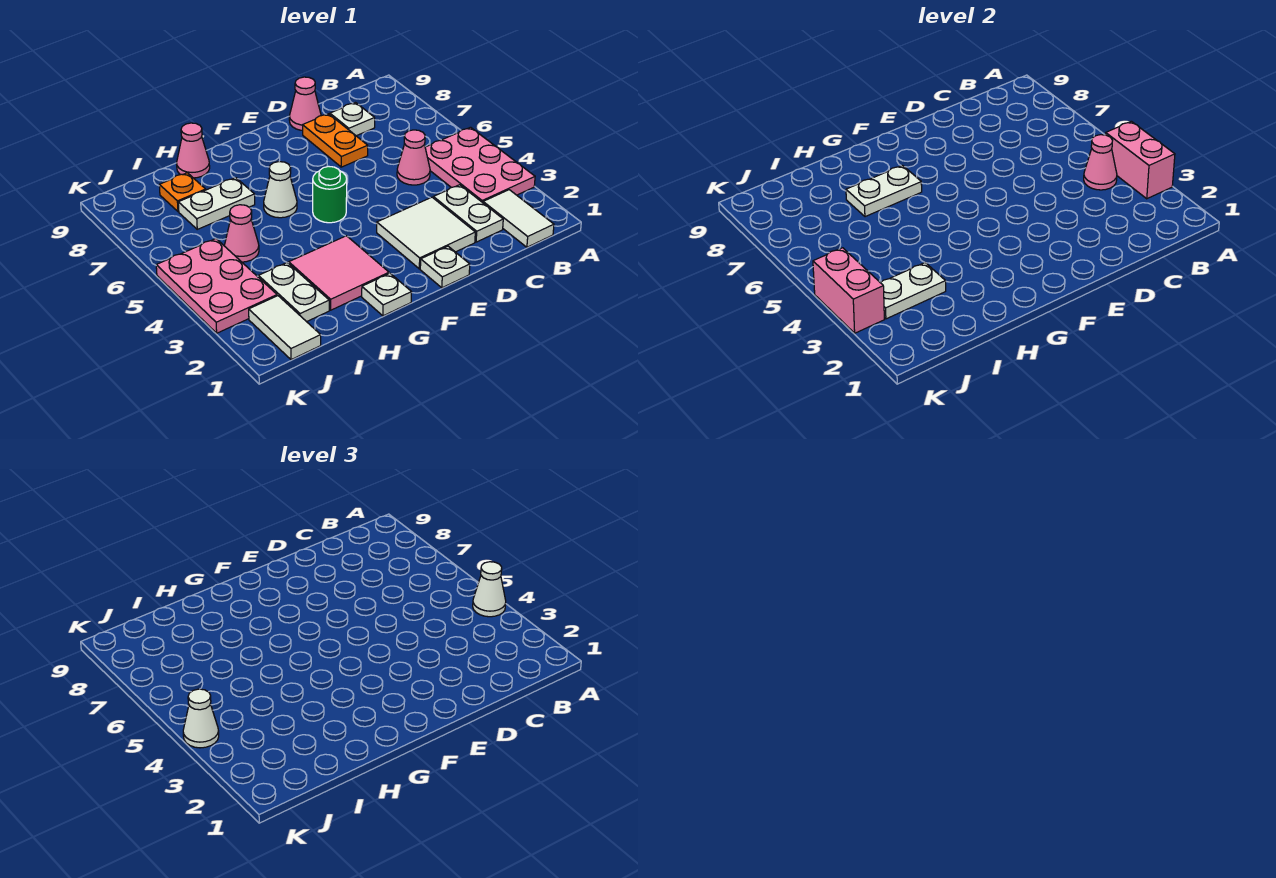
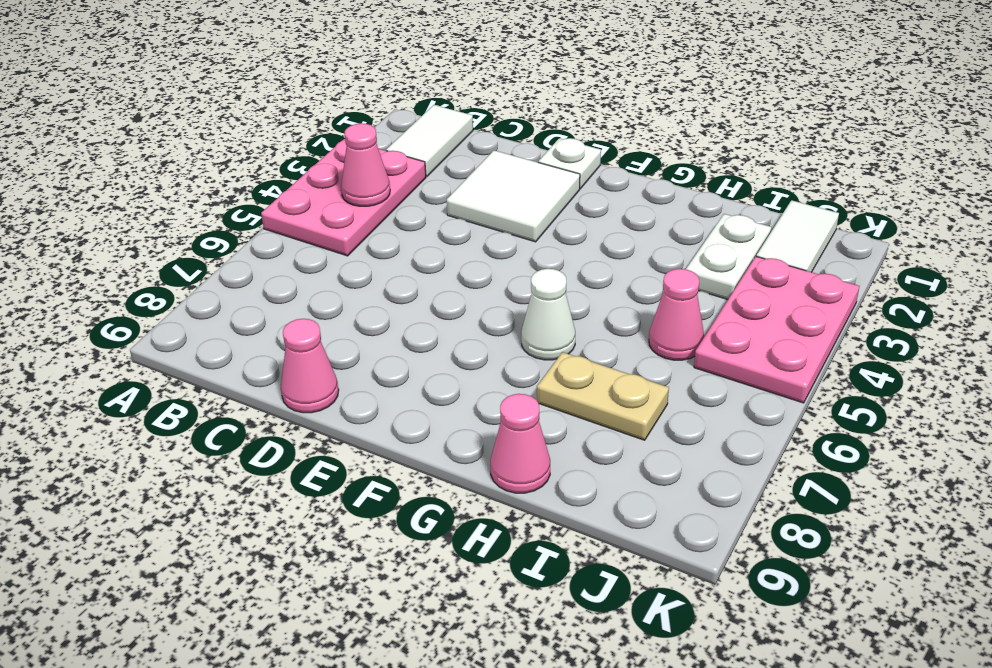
tan plate H7:I7 level 1 -> white plate H7:I7 level 1
none -> white plate C2:C3 level 1
none -> pink cone C5 level 1
none -> white plate C8 level 1

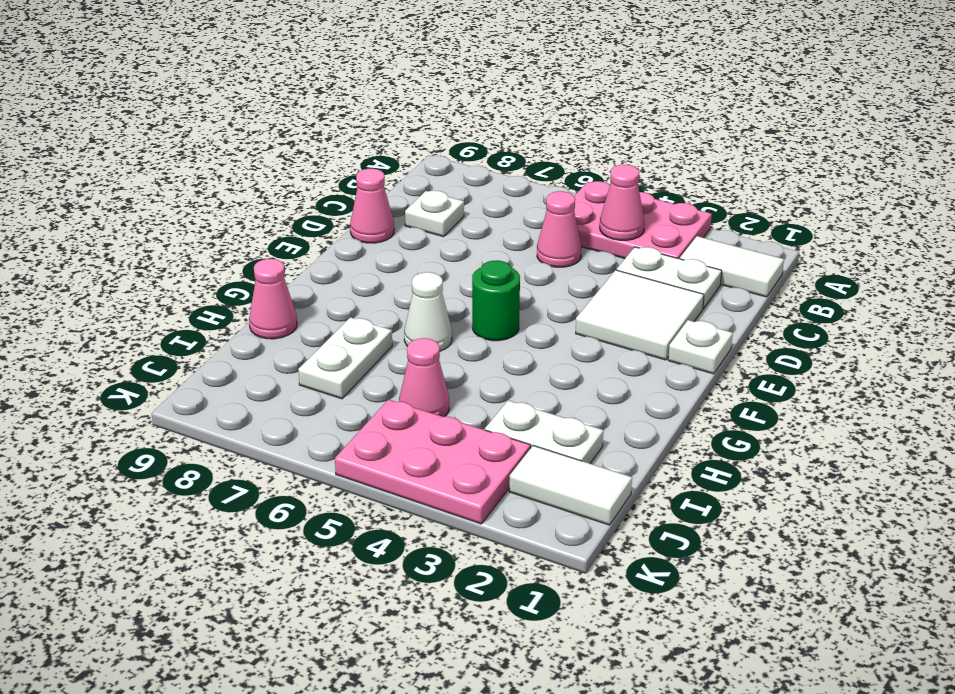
none -> orange plate D7:D8 level 1
none -> white plate G1 level 1
none -> pink tile G2:H3 level 1

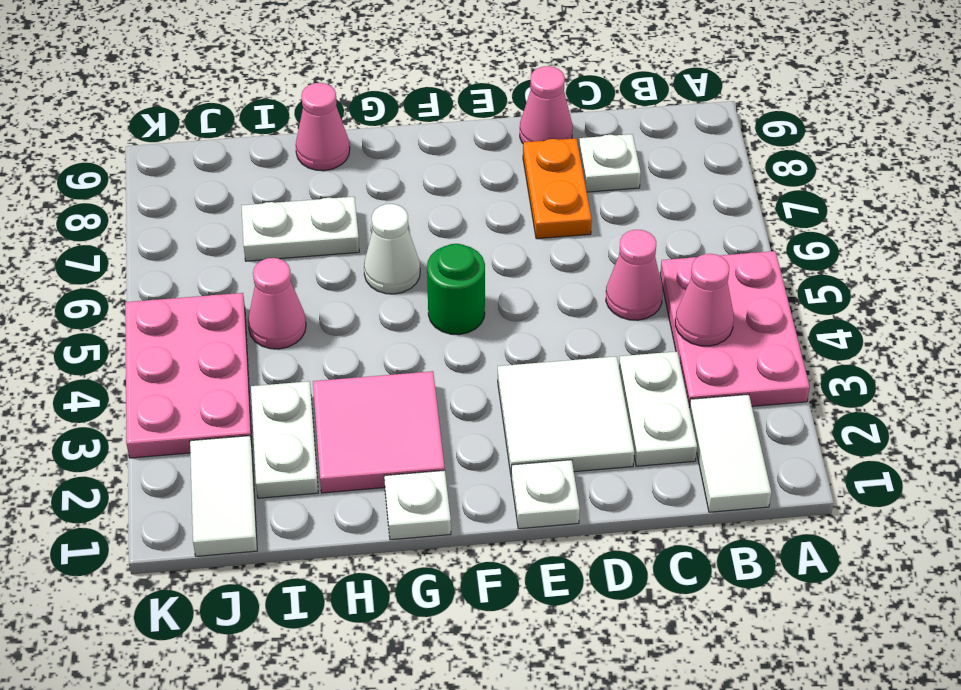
none -> orange plate I8 level 1
none -> pink brick A3:A4 level 2
none -> white plate G7:H7 level 2

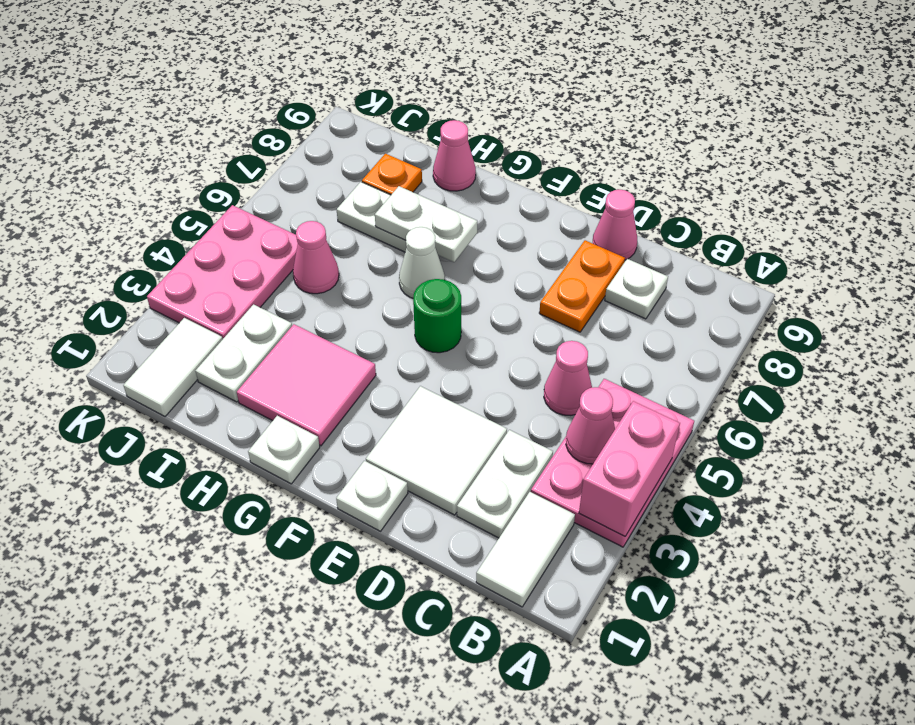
none -> white plate I3:J3 level 2
none -> pink brick K3:K4 level 2
none -> white cone A4 level 3

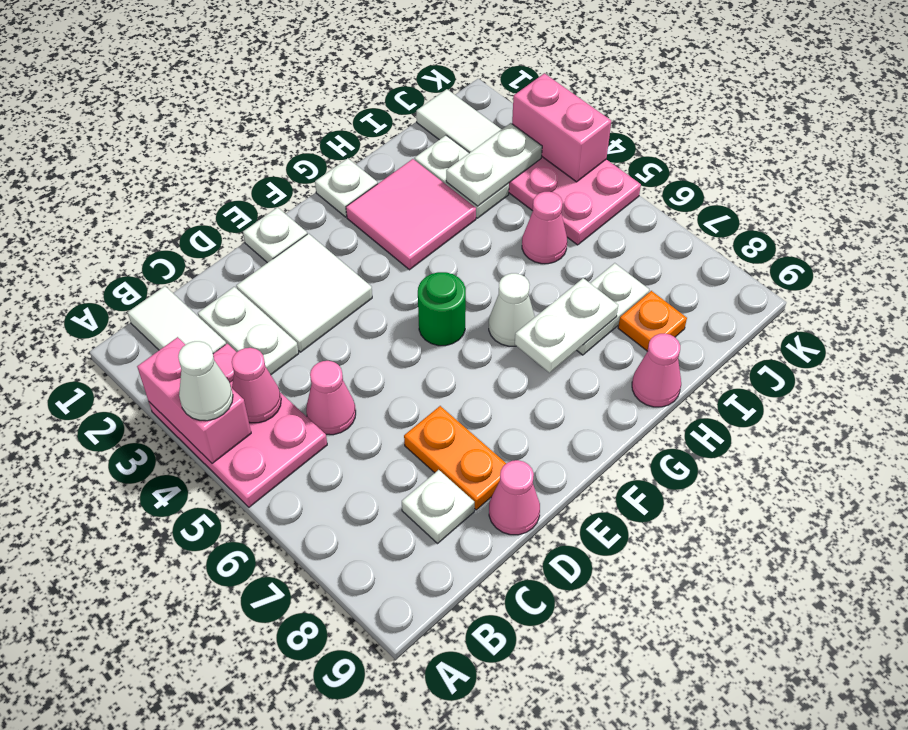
none -> white cone K4 level 3

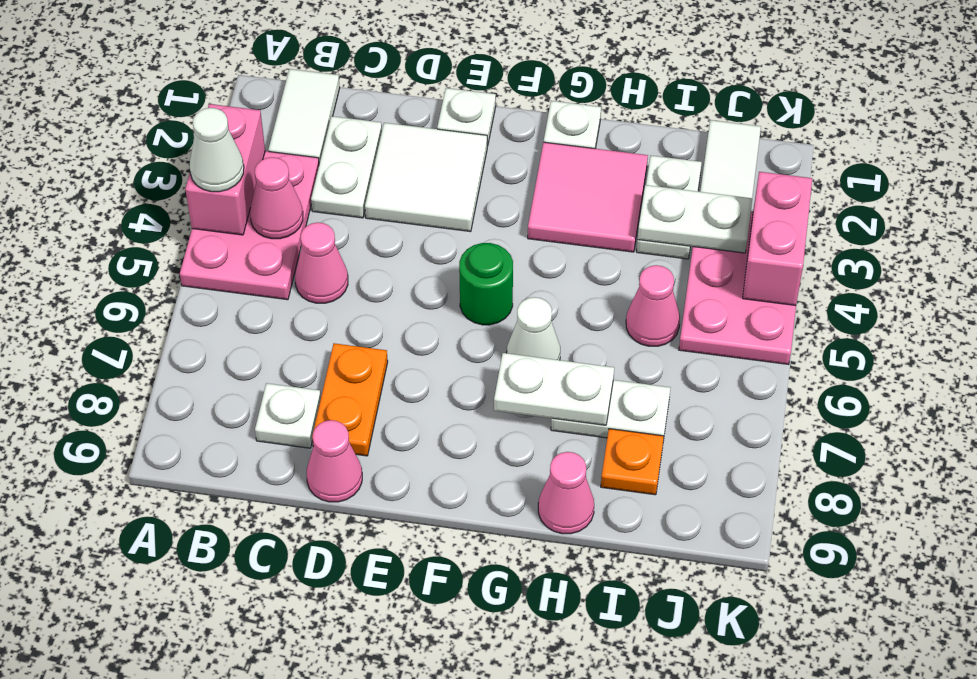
none -> white cone K4 level 3

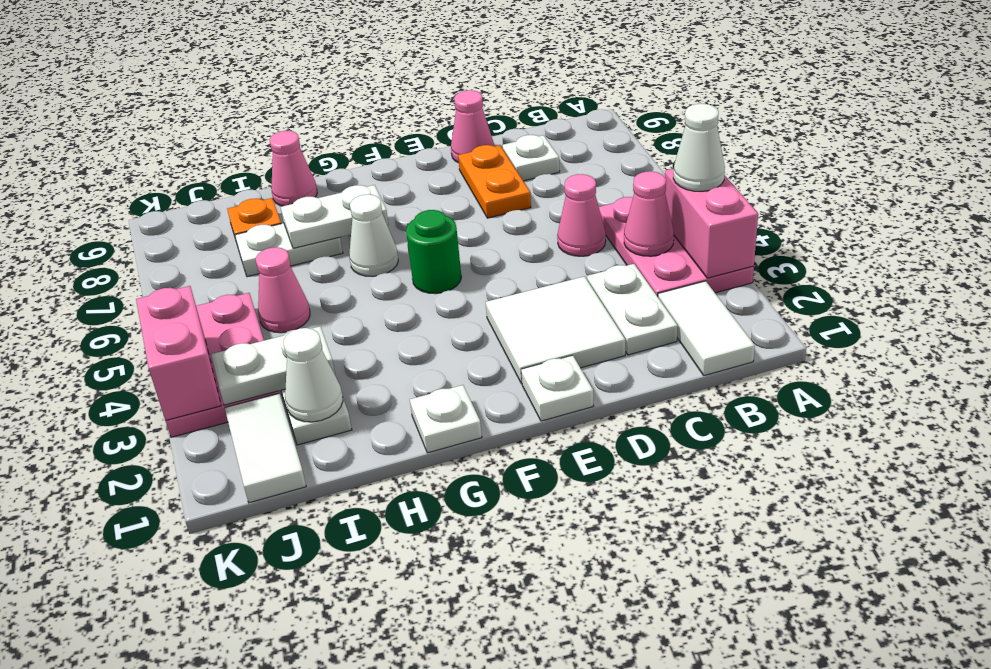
white cone I2 level 2 -> white cone K4 level 3
none -> pink tile G2:H3 level 1

